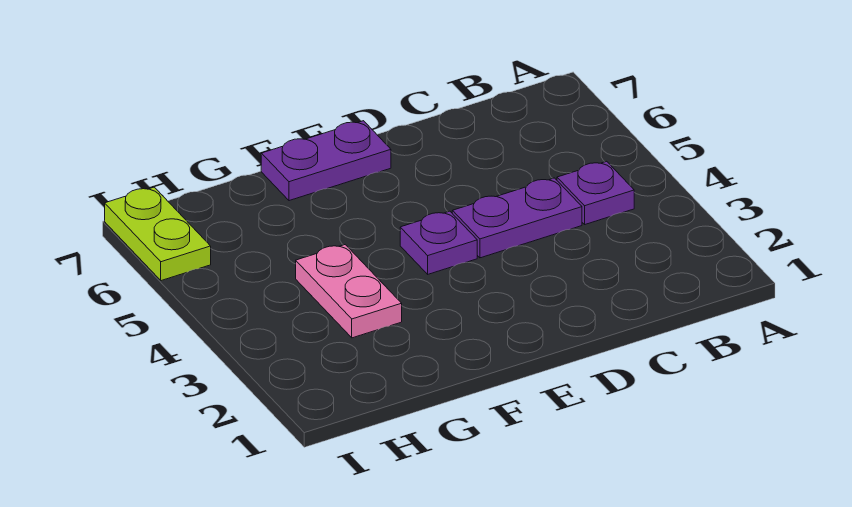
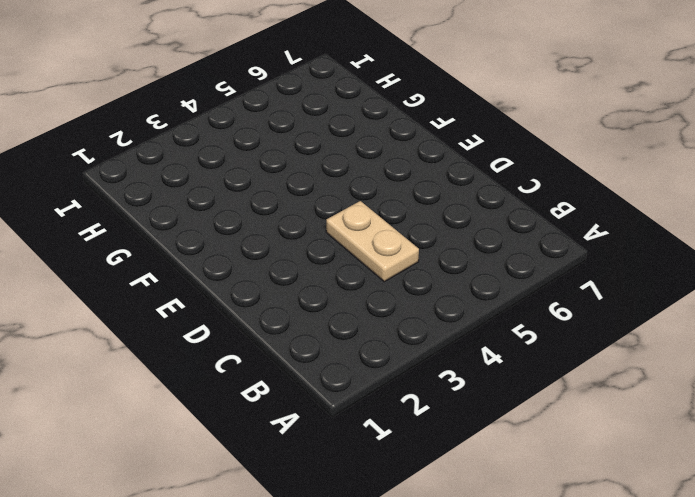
tan plate C4:D4 level 1 -> purple plate C4:D4 level 1
none -> purple plate B4 level 1
none -> purple plate E4 level 1

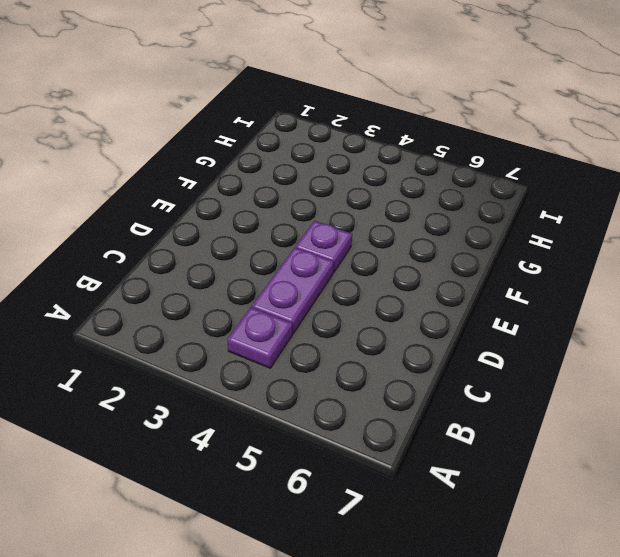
none -> purple plate E7:F7 level 1
none -> pink plate G3:G4 level 1

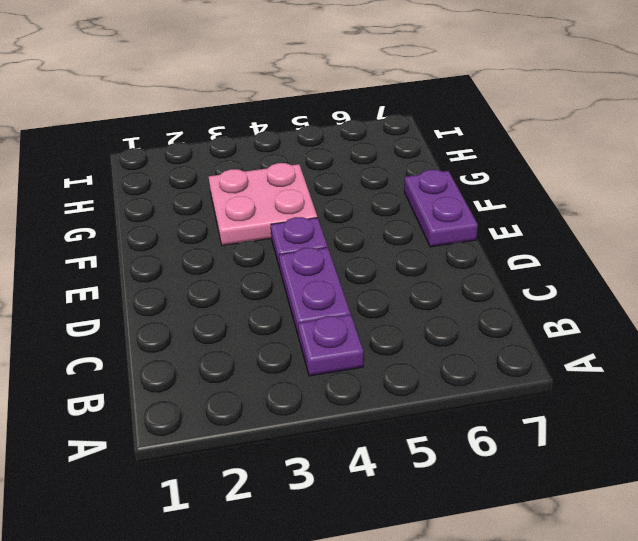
pink plate F3:G4 level 1 -> pink plate G3:G4 level 1
none -> lime plate I6:I7 level 1

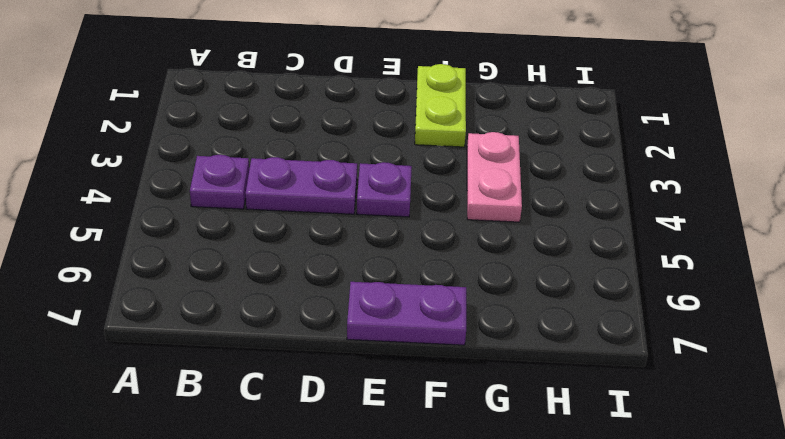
lime plate F1:F2 level 1 -> lime plate I6:I7 level 1

